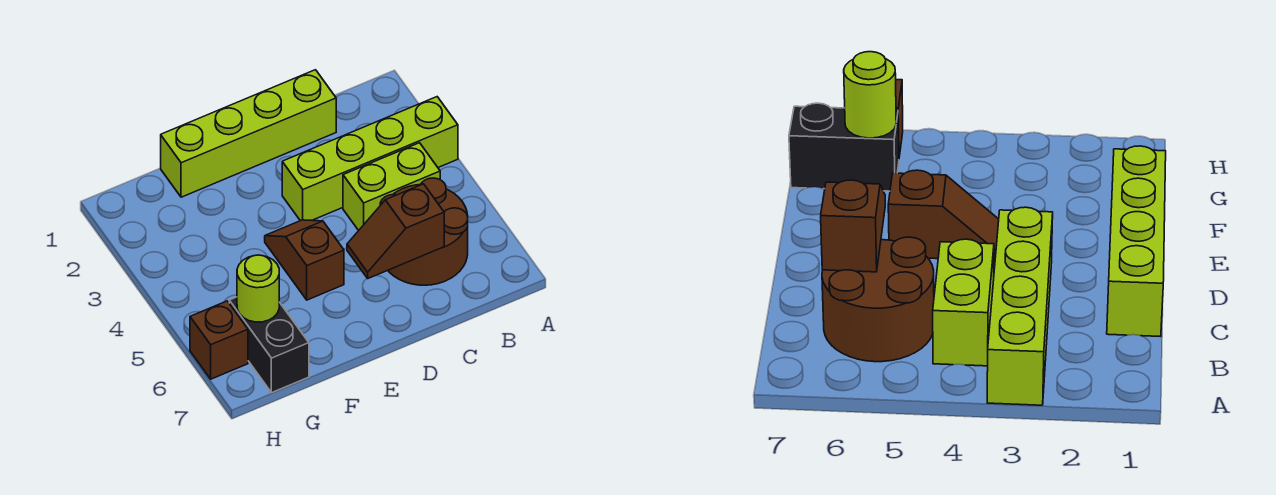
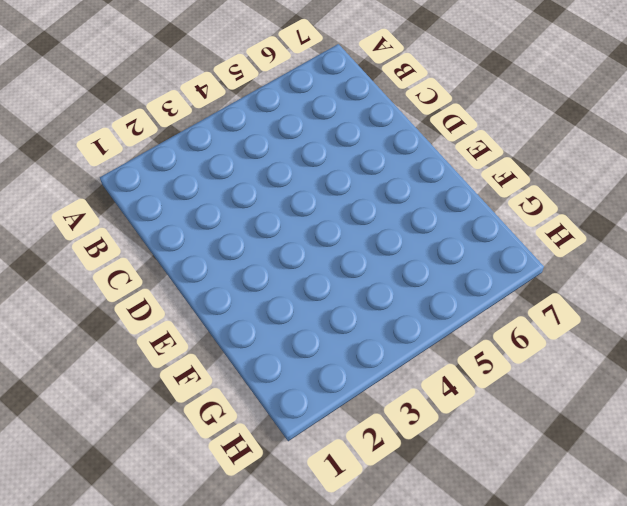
none -> lime brick A3:D3 level 1
none -> lime brick B4:C4 level 1

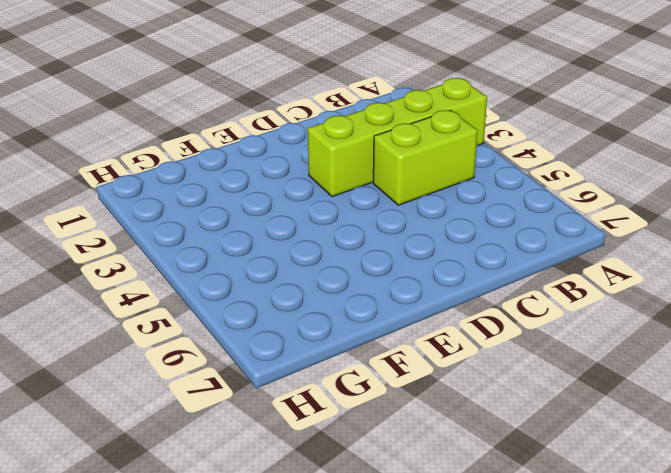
none -> brown round brick B5:C6 level 1
none -> lime brick C1:F1 level 1

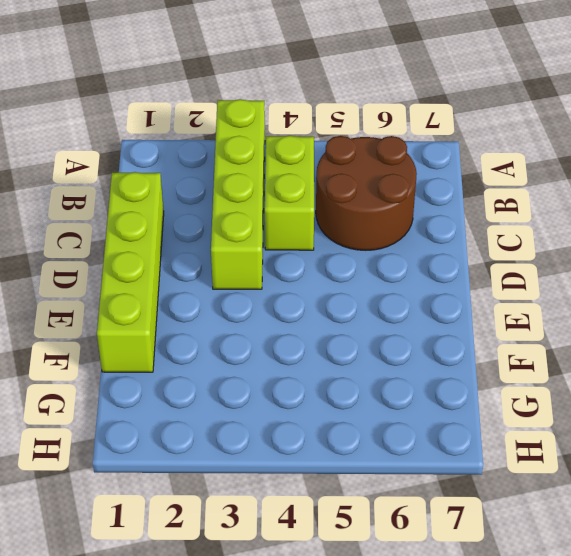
none -> brown slope E4:E5 level 1 top 5
none -> black brick G6:G7 level 1

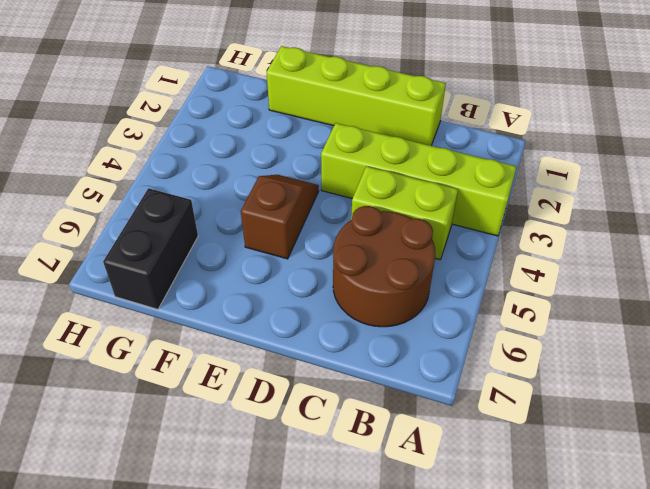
none -> brown brick H6 level 1
none -> brown slope C6:D6 level 2 top C

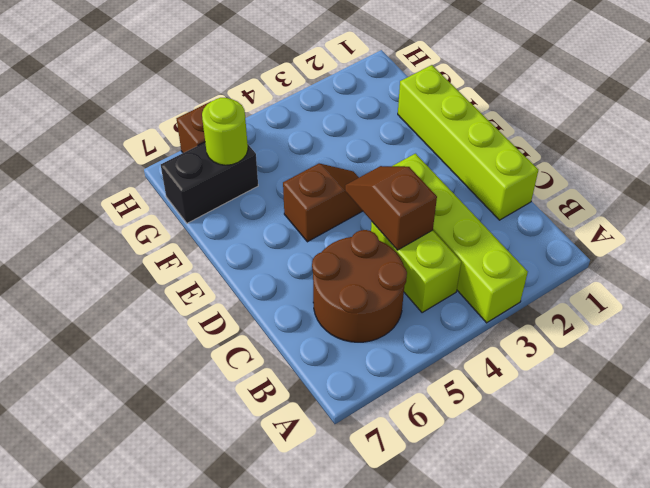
brown slope C4:D4 level 2 top C -> brown slope C6:D6 level 2 top C

